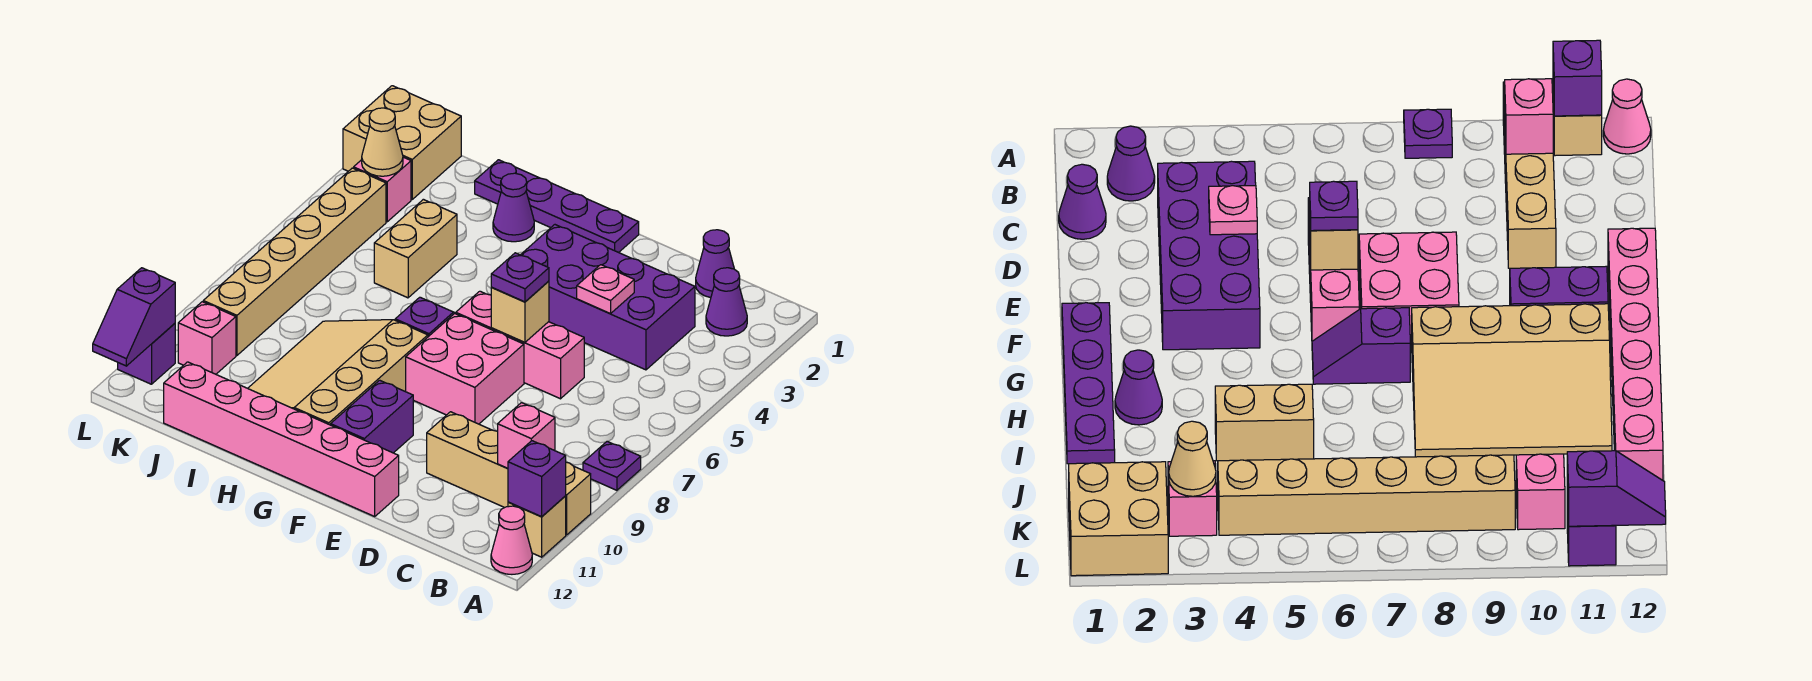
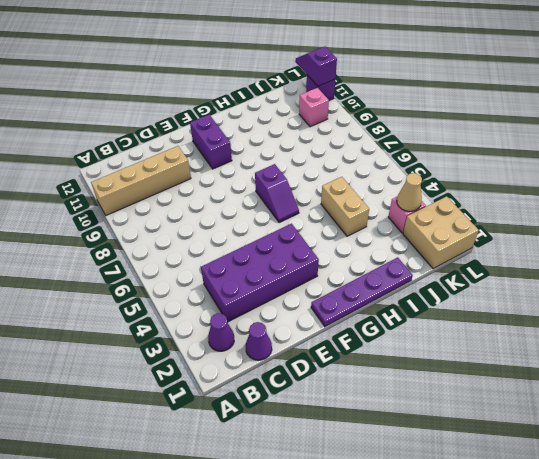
none -> purple plate A8 level 1
none -> tan brick A11 level 1
none -> pink cone A12 level 1

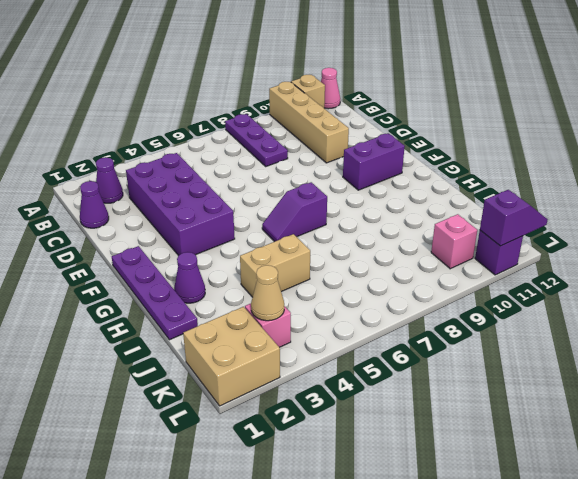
purple plate A8:C8 level 1 -> purple plate A8 level 1
none -> pink brick D6:F6 level 1
none -> pink brick E7:F8 level 1
none -> pink brick E12:J12 level 1

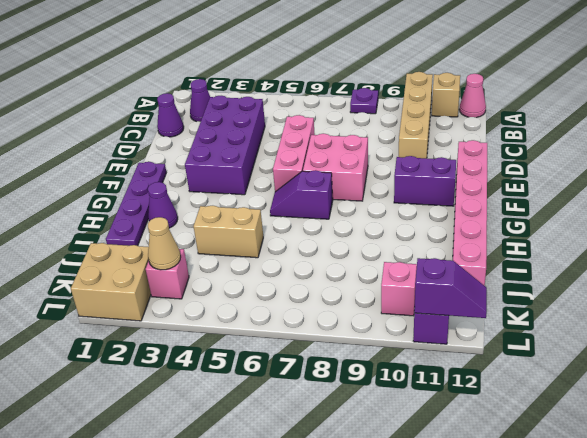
none -> tan slope G8:I11 level 1 top G
none -> tan brick K4:K9 level 1
none -> purple brick A11 level 2

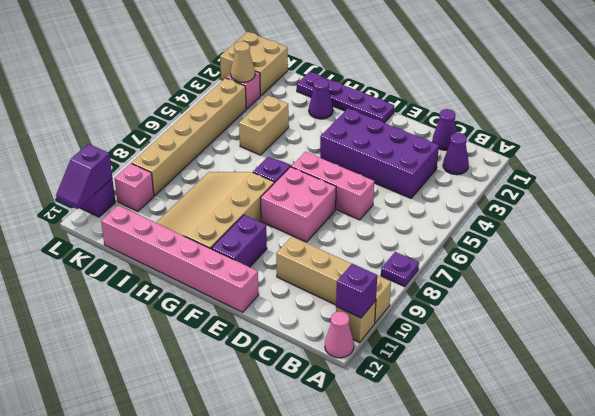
none -> pink brick B10 level 2
none -> pink plate D4 level 2
none -> tan brick E6 level 2

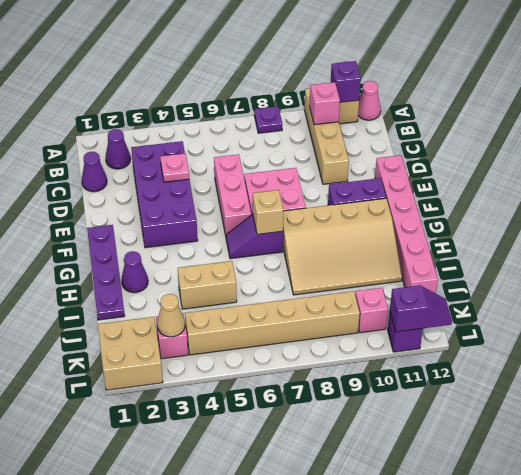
tan brick G7 level 2 -> tan brick E6 level 2
none -> purple plate E6 level 3

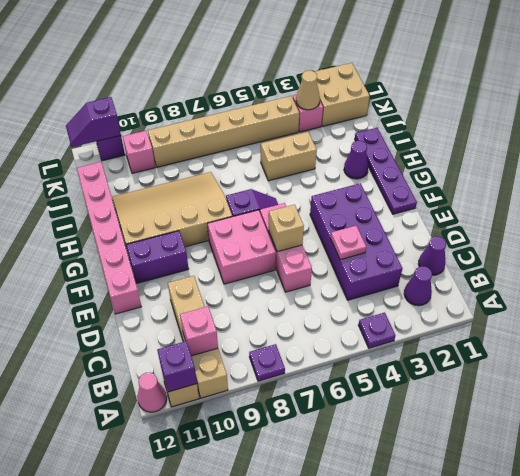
purple plate A4 level 1 -> purple plate E6 level 3

